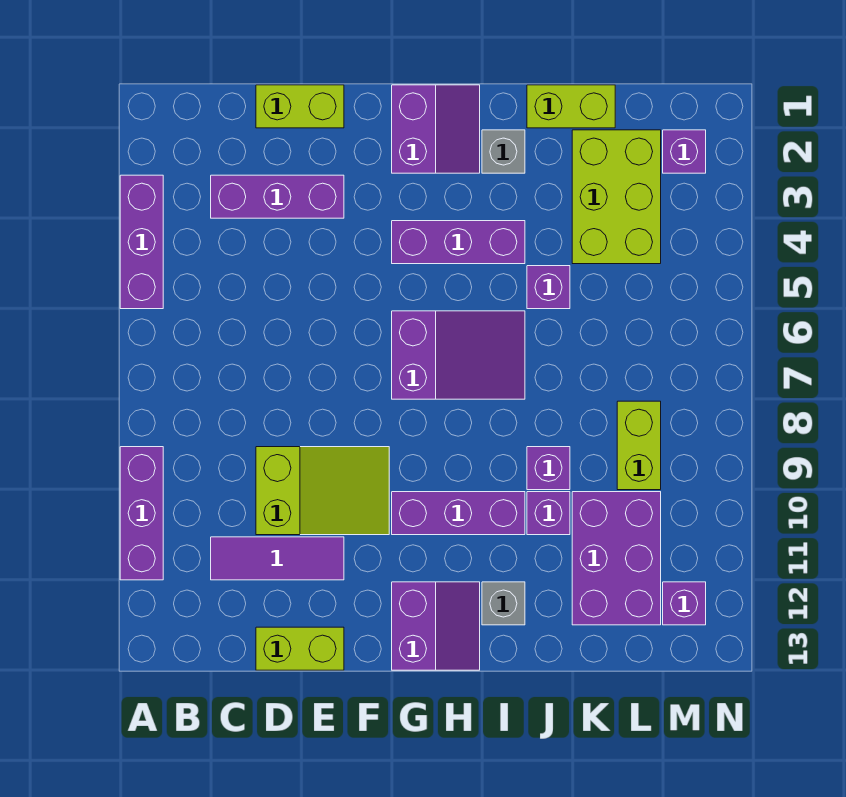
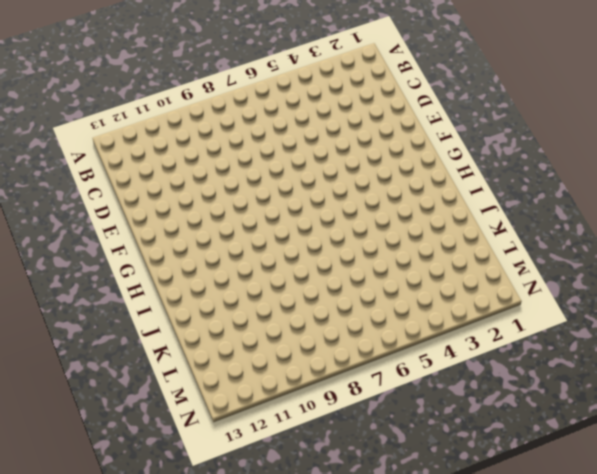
none -> purple brick A3:A5 level 1
none -> purple brick A9:A11 level 1
none -> purple brick C3:E3 level 1

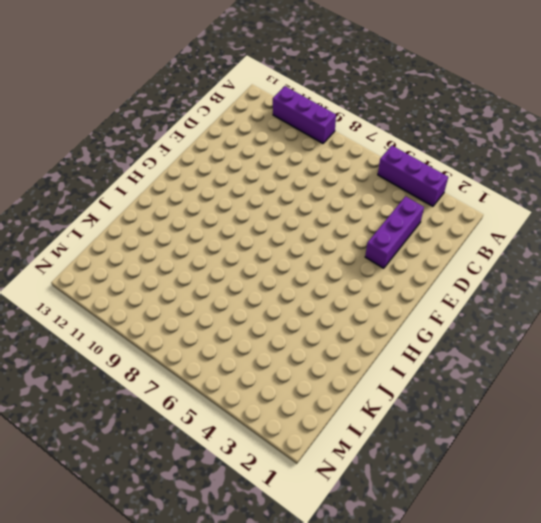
none -> purple tile C11:E11 level 1
none -> lime brick D1:E1 level 1
none -> lime slope D9:F10 level 1 top D

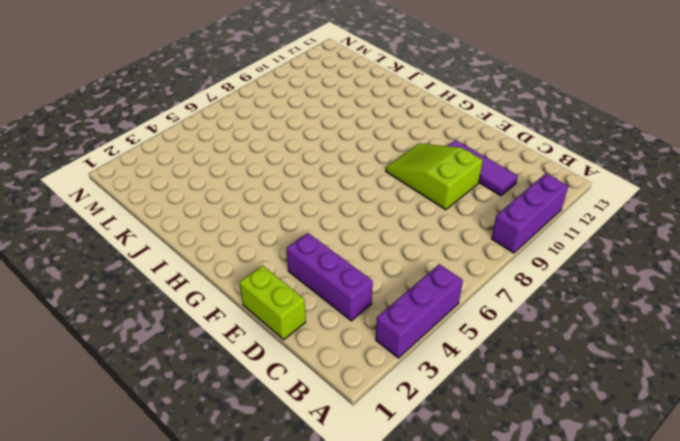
none -> lime brick D13:E13 level 1
none -> purple slope G1:H2 level 1 top G
none -> purple brick G4:I4 level 1

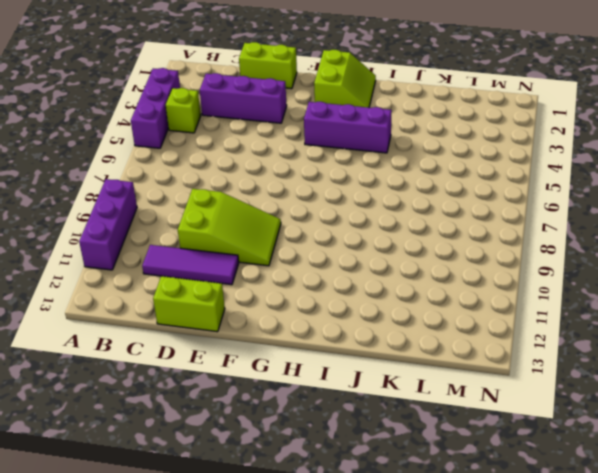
lime brick B4 level 1 -> none
lime slope G1:H2 level 1 top G -> purple slope G1:H2 level 1 top G
none -> purple slope G6:I7 level 1 top G
none -> purple brick G10:I10 level 1
none -> purple slope G12:H13 level 1 top G

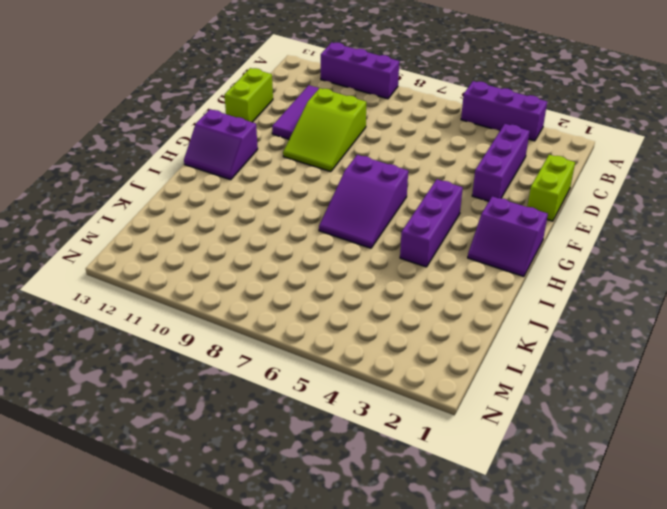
none -> purple brick G10:I10 level 1
none -> grey brick I2 level 1
none -> grey brick I12 level 1

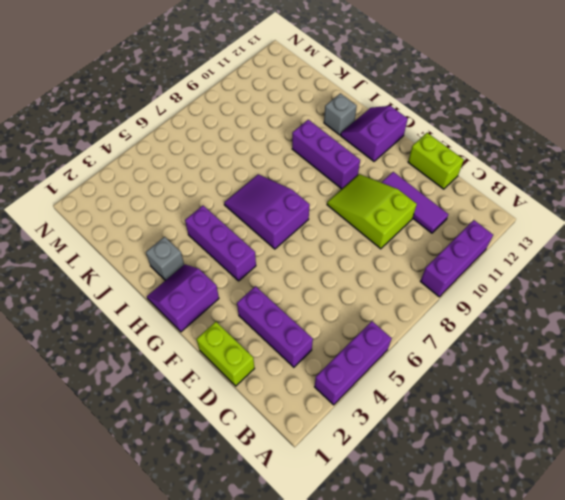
none -> lime brick J1:K1 level 1
none -> purple brick J5 level 1
none -> purple brick J9 level 1

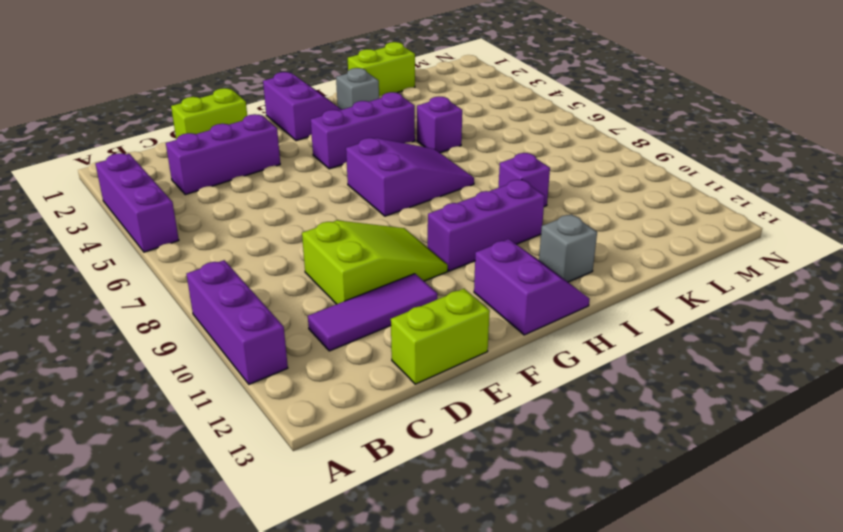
none -> purple brick J10 level 1
none -> lime brick K2:L4 level 1
none -> purple brick K10:L12 level 1

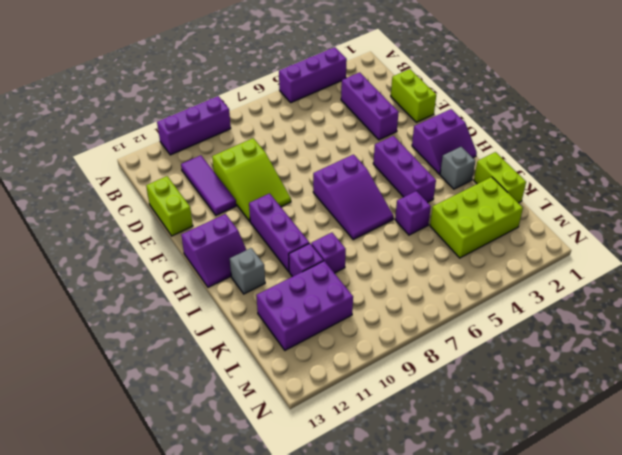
none -> lime brick L8:L9 level 1
none -> purple brick M2 level 1
none -> purple brick M12 level 1

